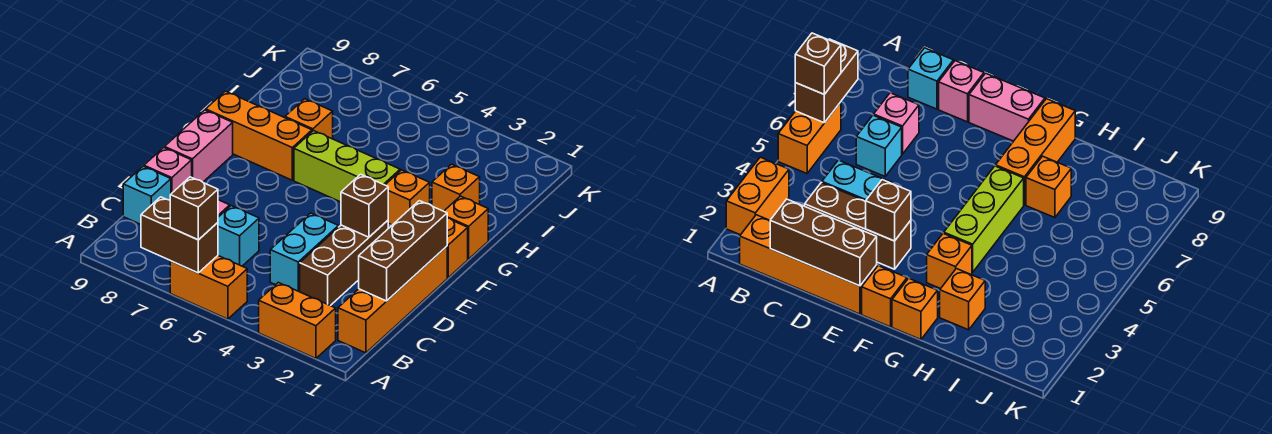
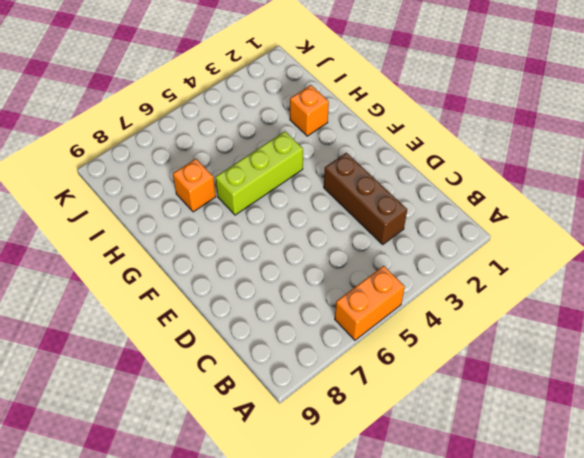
none -> orange brick A2:A3 level 1
none -> orange brick B1:E1 level 1
none -> cyan brick C4:D4 level 1

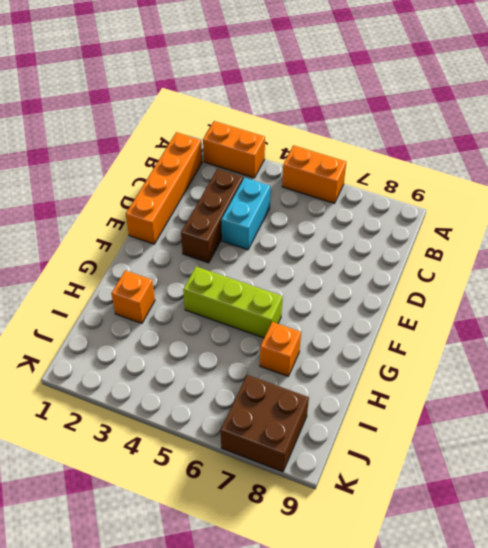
brown brick J7:K8 level 1 -> none
none -> cyan brick C6 level 1
none -> pink brick C7 level 1
none -> cyan brick C9 level 1

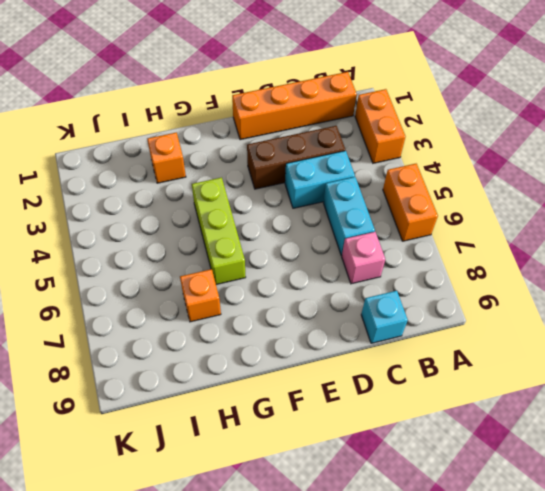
cyan brick C5:C6 level 1 -> cyan brick C6 level 1
none -> pink brick D9 level 1
none -> pink brick E9:F9 level 1
none -> orange brick F1 level 1

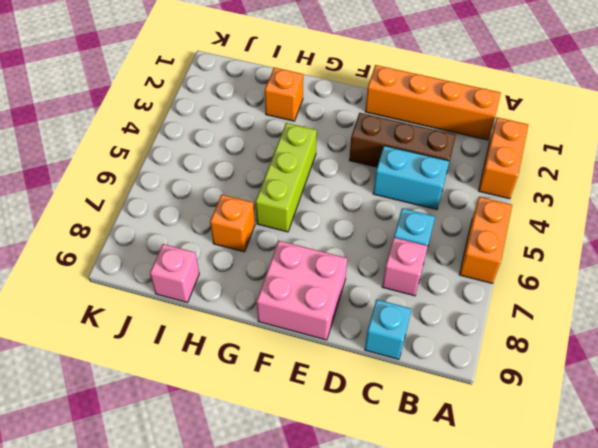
pink brick E8:F9 level 1 -> pink brick E9:F9 level 1
pink brick I9 level 1 -> pink brick D9 level 1
none -> orange brick F1 level 1
none -> orange brick G1 level 1
none -> orange brick G3 level 1

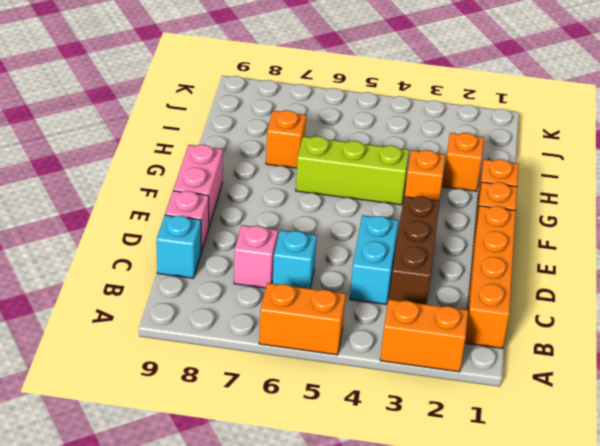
none -> orange brick G7:G9 level 1
none -> brown brick A6:A7 level 2
none -> brown brick C1:E1 level 2

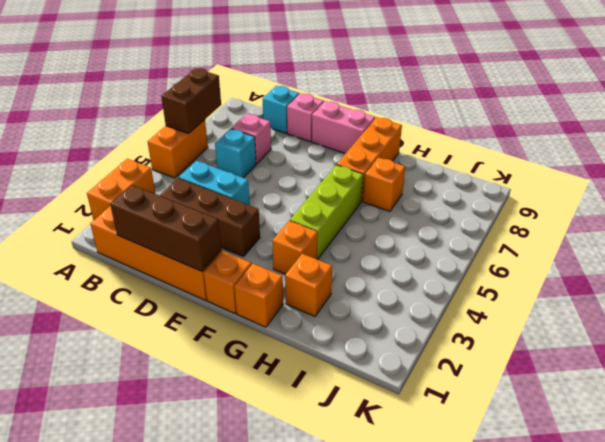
none -> brown brick E3 level 2
none -> brown brick A6 level 3

